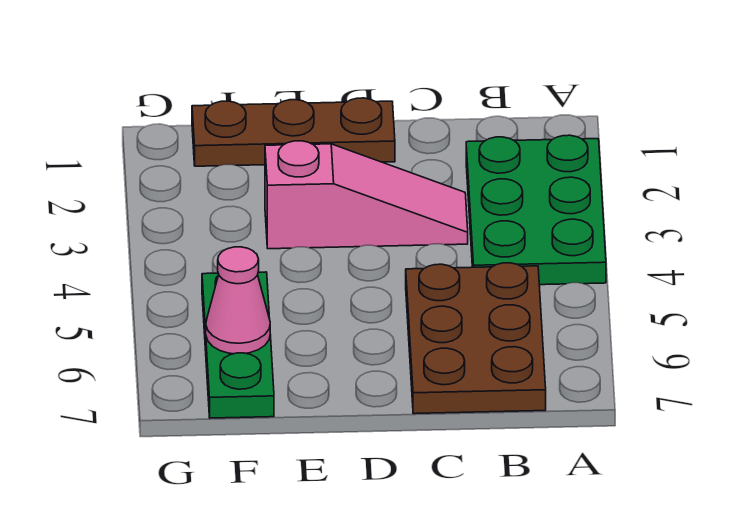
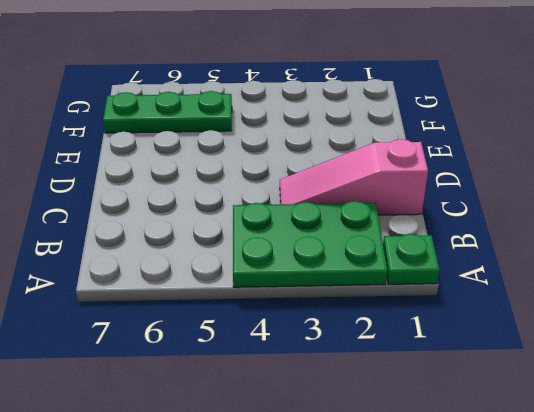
green plate A1 level 1 -> none
pink slope C1:C3 level 1 top 1 -> pink slope C3:E3 level 1 top E
none -> brown plate B5:C7 level 1
none -> brown plate D1:F1 level 1

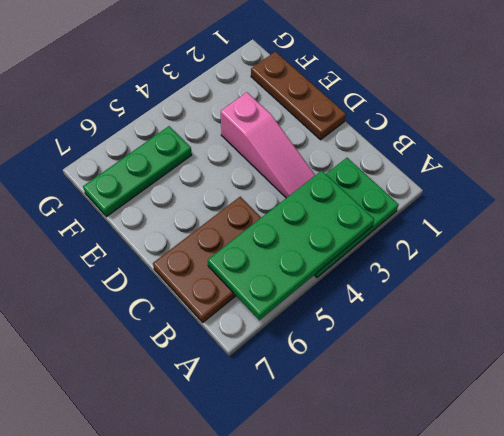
green plate A3:B6 level 2 -> none
none -> pink cone F6 level 2

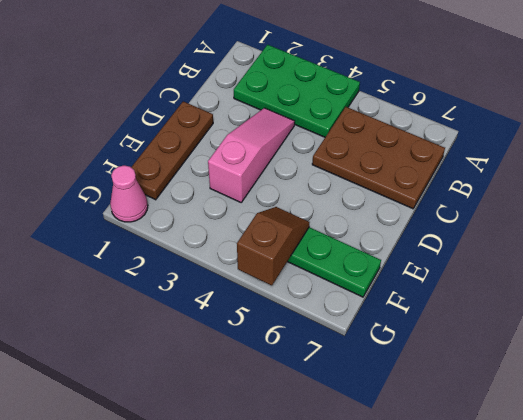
brown slope F5:G5 level 2 top G -> none
pink cone G1 level 1 -> pink cone F6 level 2

